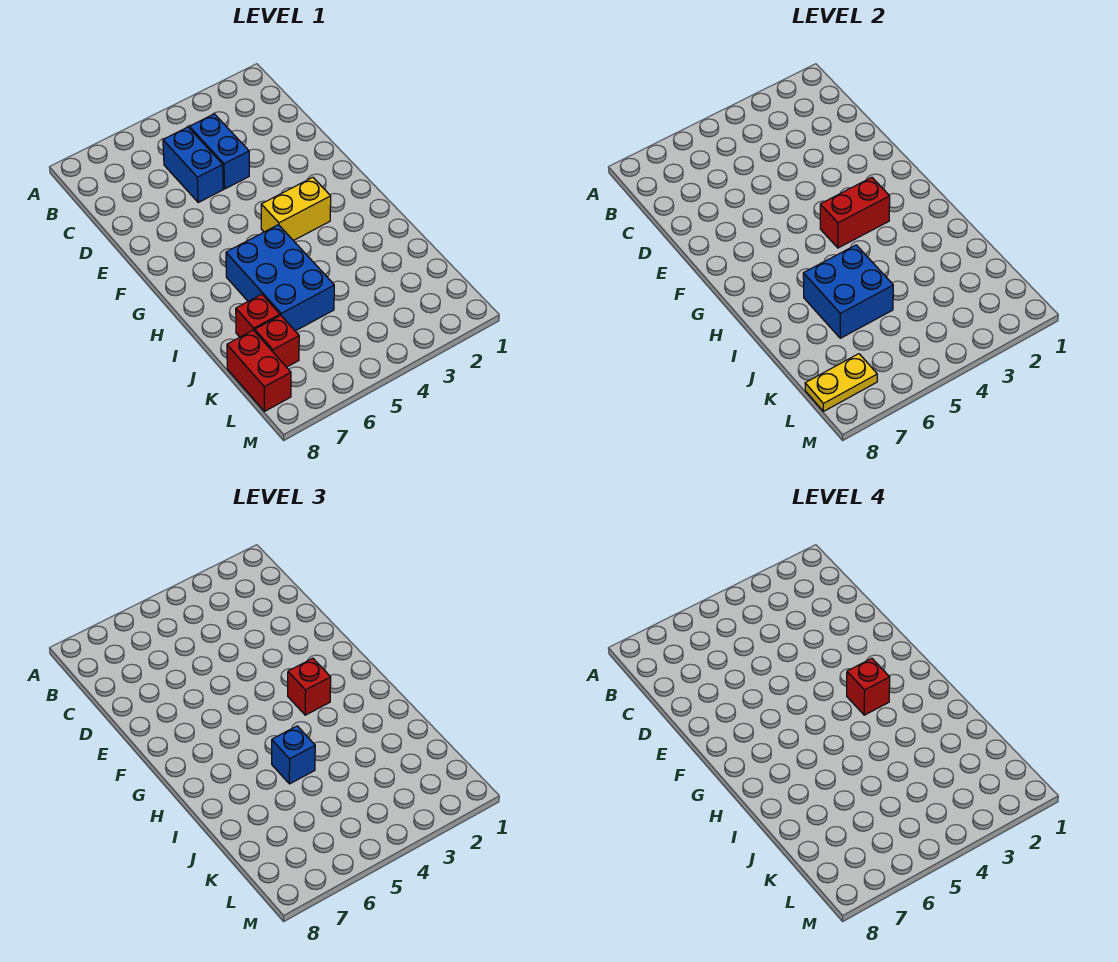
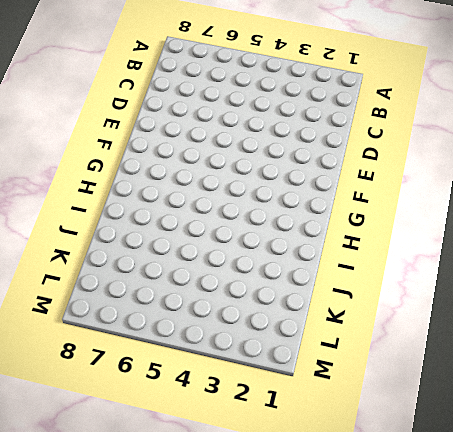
none -> blue brick C4:D4 level 1
none -> blue brick C5:D5 level 1
none -> yellow brick G3:G4 level 1

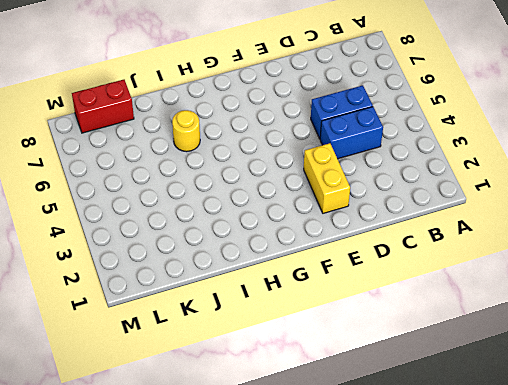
yellow brick E2:E3 level 1 -> yellow brick G3:G4 level 1
yellow round brick I6 level 1 -> blue brick H5:J6 level 1
none -> red brick J7 level 1
none -> red brick K7 level 1
none -> red brick G3:G4 level 2

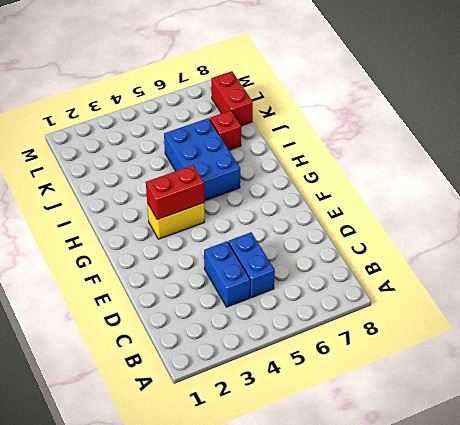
none -> red brick K7 level 1
none -> blue brick I5:J6 level 2
none -> yellow plate L7:L8 level 2

